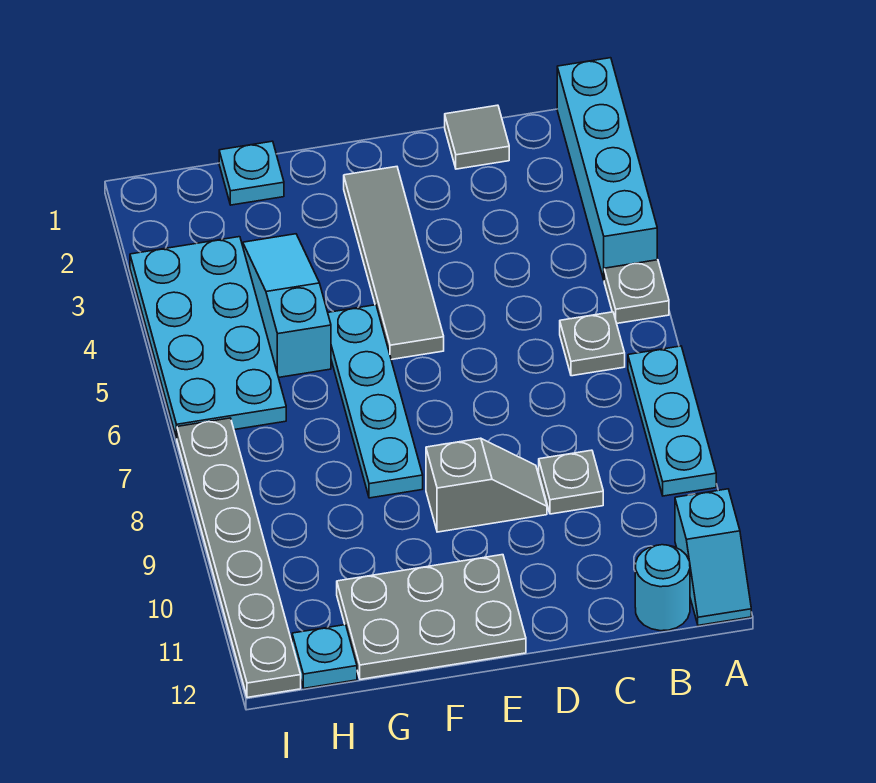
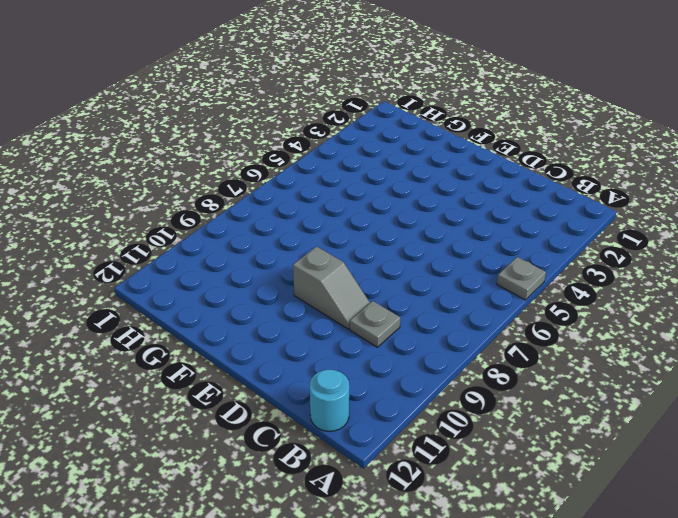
none -> cyan brick A1:A4 level 1
none -> cyan plate A7:A9 level 1
none -> cyan slope A11:A12 level 1 top 11

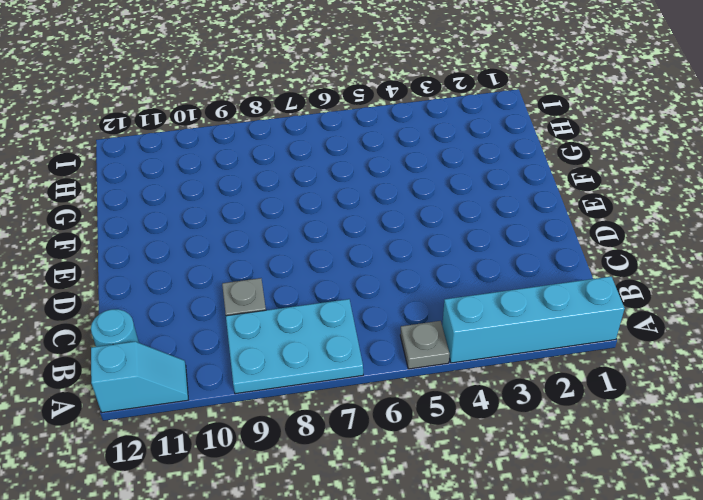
cyan plate A7:B9 level 1 -> cyan plate A7:A9 level 1
cyan slope A11:A12 level 1 top 12 -> cyan slope A11:A12 level 1 top 11
none -> grey plate B6 level 1
none -> grey tile C1 level 1
none -> grey slope D9:E9 level 1 top E

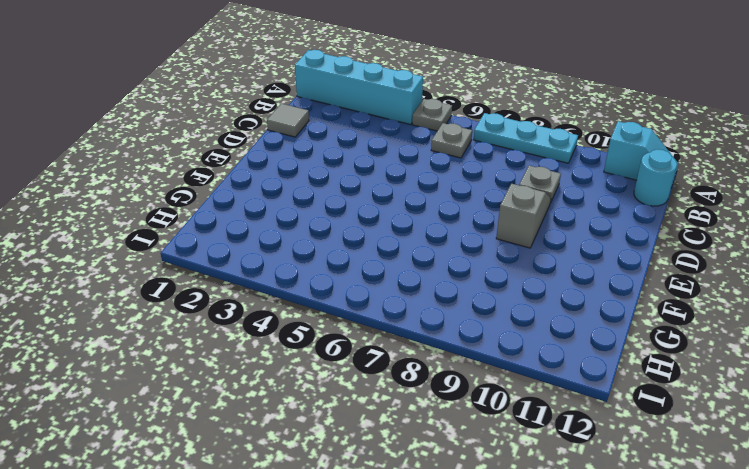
none -> grey tile E2:E5 level 1
none -> grey plate E11:G12 level 1
none -> cyan plate F5:F8 level 1

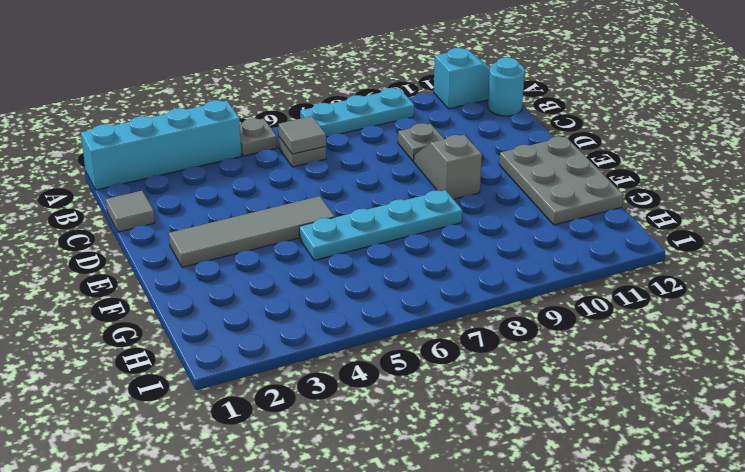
grey tile B6 level 2 -> none
none -> cyan plate G1 level 1
none -> cyan slope G3:G5 level 1 top 5
none -> cyan plate H3:I6 level 1

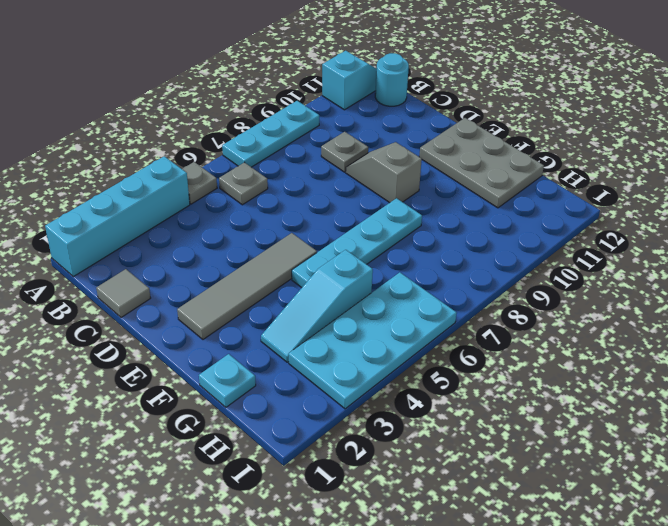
none -> cyan plate H12 level 1
none -> grey plate I7:I12 level 1

